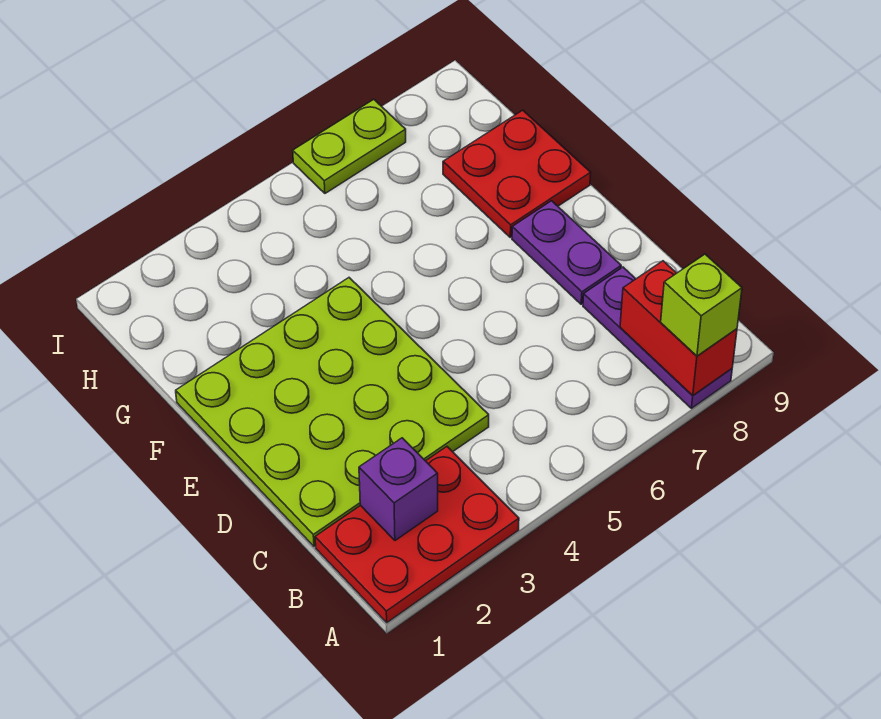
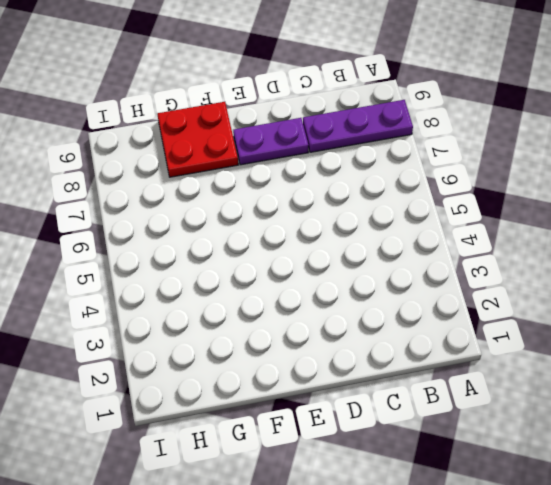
none -> red plate A1:B3 level 1
none -> lime plate C1:F4 level 1

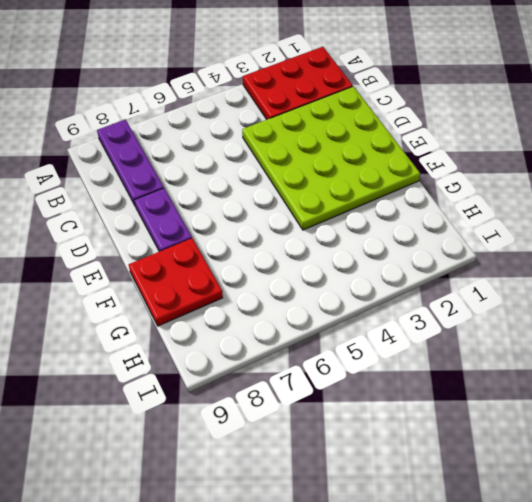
none -> lime plate I6:I7 level 1
none -> red brick A8:B8 level 2

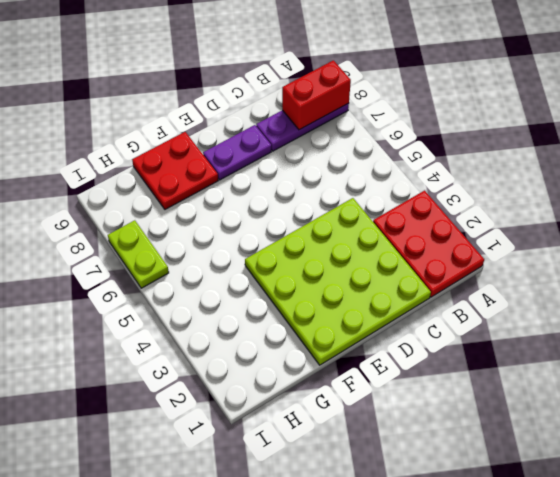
none -> purple brick B2 level 2
none -> lime brick A8 level 3

